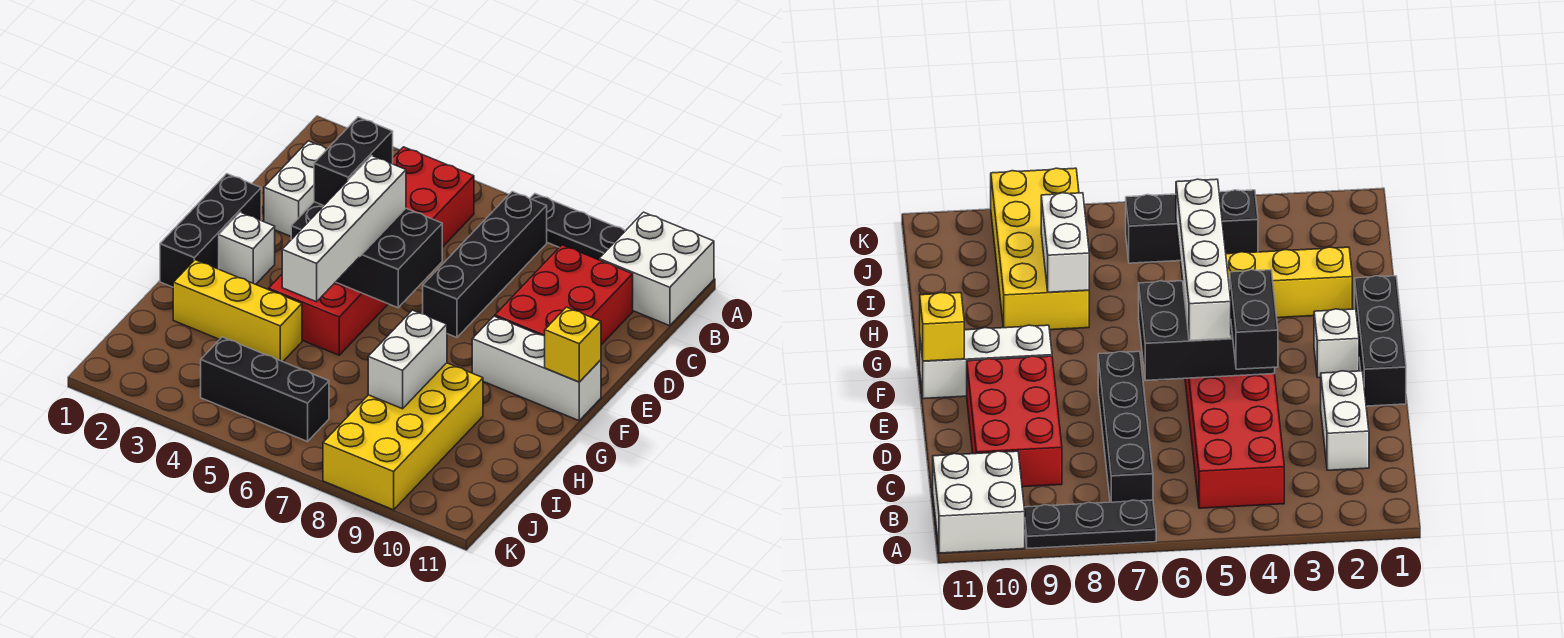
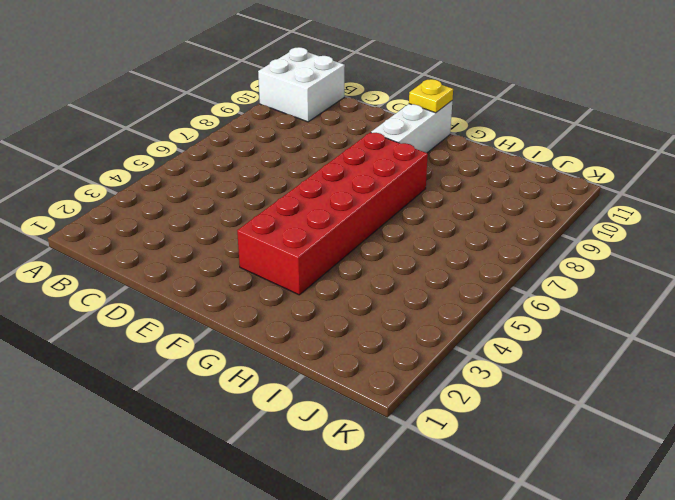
red brick F3:G8 level 1 -> red brick B4:G5 level 1
yellow plate F11 level 2 -> yellow brick F11 level 2
none -> black plate A7:A9 level 1
none -> black brick B7:E7 level 1
none -> white brick C2:D2 level 1

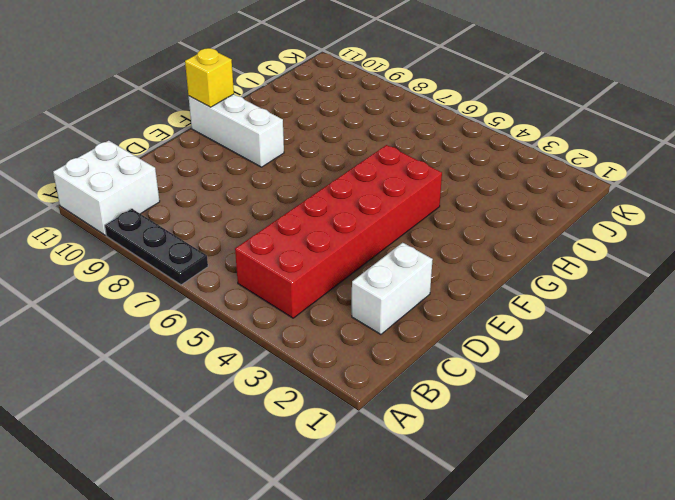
none -> black brick B7:E7 level 1
none -> red brick C9:E10 level 1
none -> black brick E1:G1 level 1

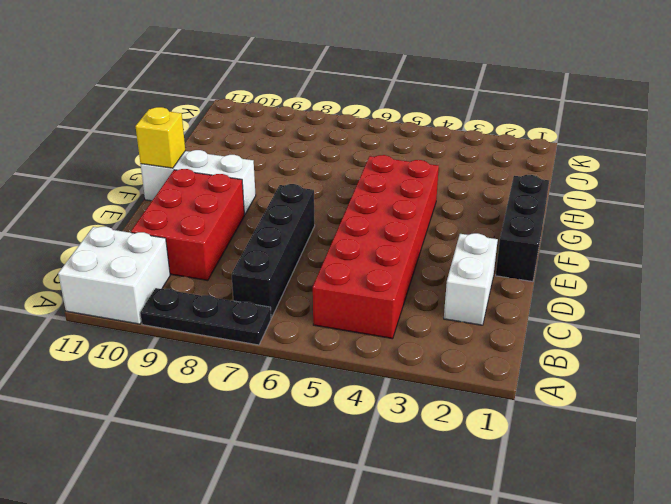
none -> white brick F2 level 1
none -> yellow brick H2:H4 level 1
none -> yellow brick H8:K9 level 1

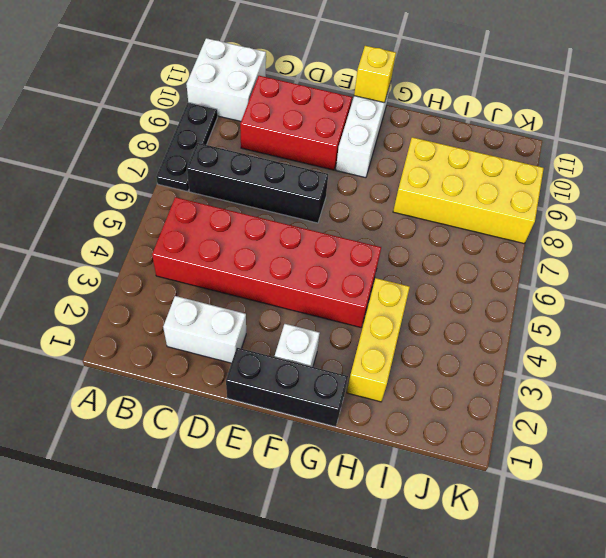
none -> black brick J4:J6 level 1
none -> black brick E4:F6 level 2
none -> white brick H8:I8 level 2

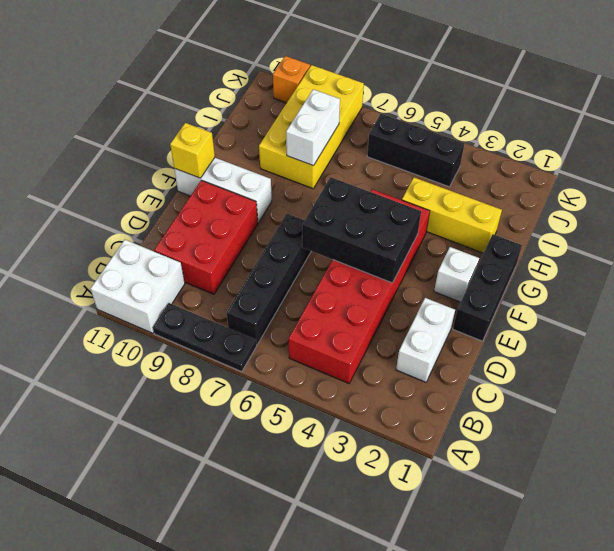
orange brick K10 level 1 -> none
none -> black brick D4:E4 level 3
none -> white brick E5:H5 level 3

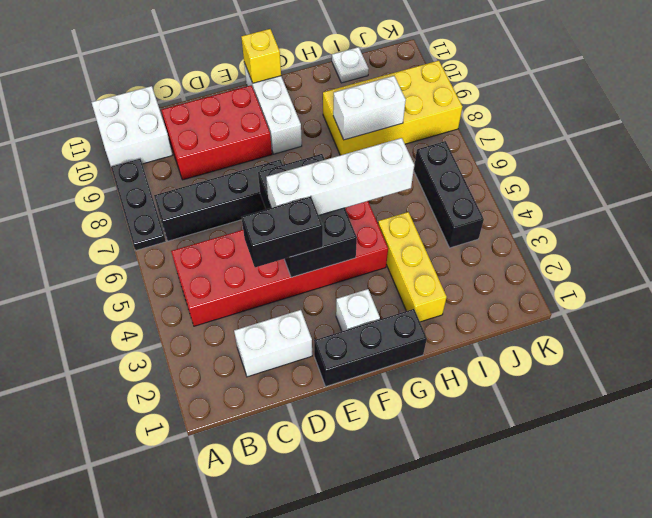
white plate I11 level 1 -> none

